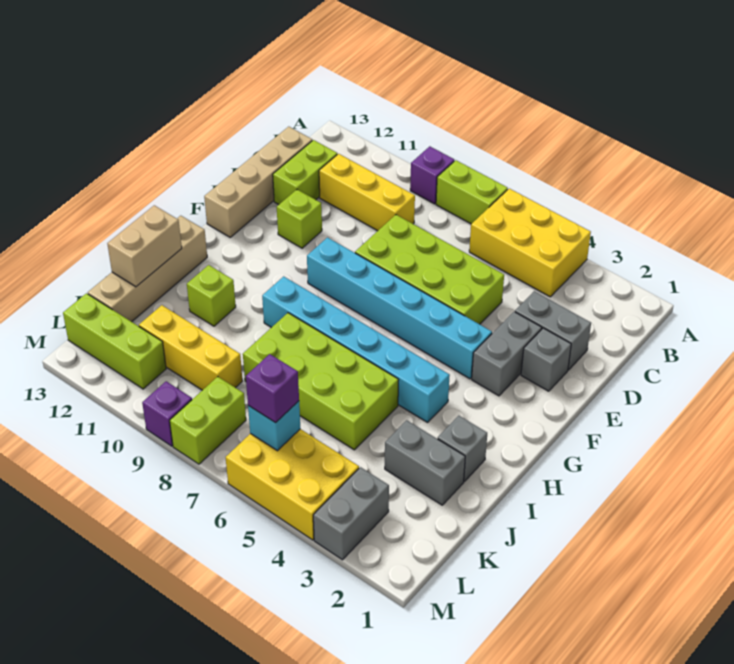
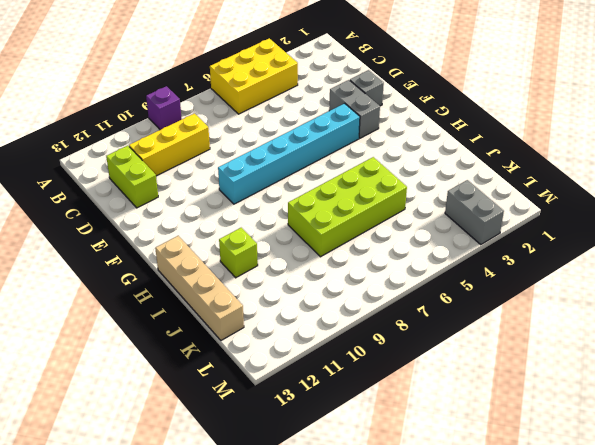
none -> lime brick A7:A8 level 1
none -> tan brick C13:F13 level 1
none -> grey brick D2:D3 level 1

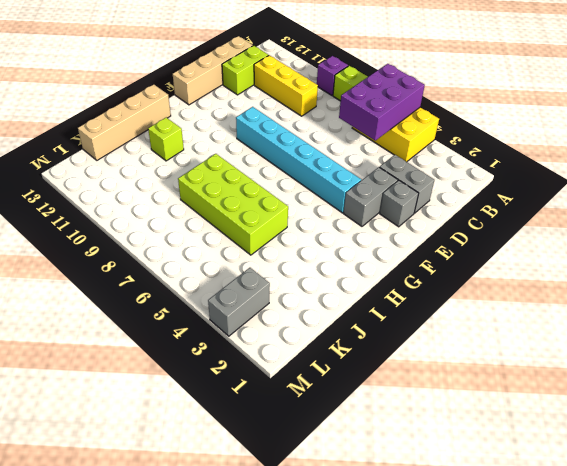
purple brick A5:C6 level 2 -> none
none -> lime brick D5:E8 level 1
none -> lime brick E11 level 1
none -> cyan brick H4:H9 level 1

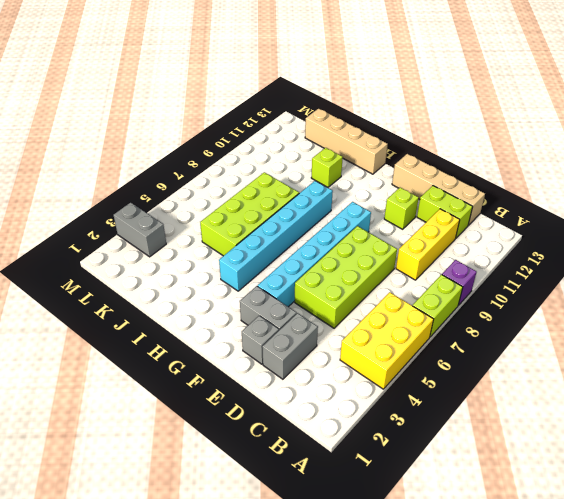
none -> grey brick I2 level 1
none -> grey brick J2:J3 level 1
none -> yellow brick K9:K11 level 1

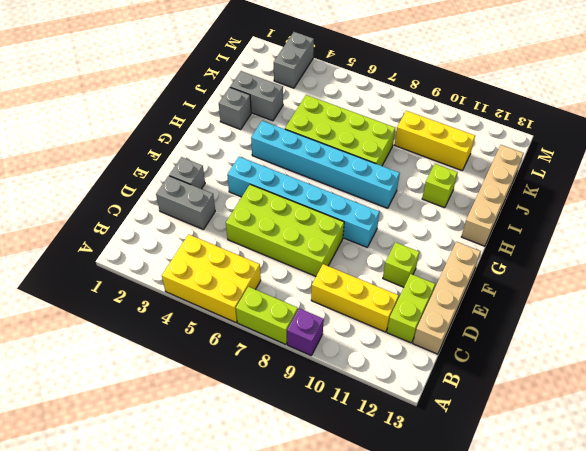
none -> grey brick E3:F3 level 1
none -> yellow brick L4:M6 level 1
none -> lime brick L8:M8 level 1

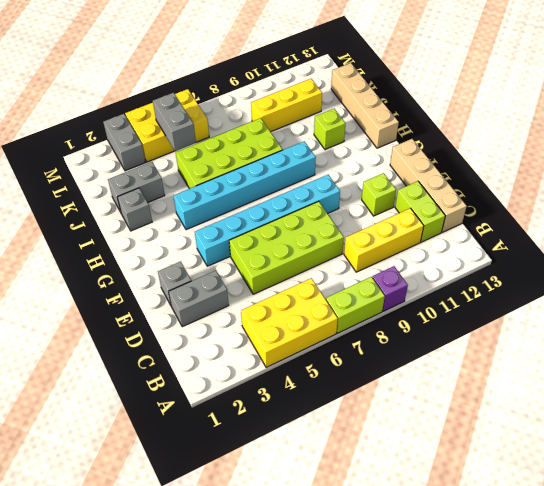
grey brick K5:L5 level 2 -> grey brick E3:F3 level 1
none -> lime brick L8:M8 level 1
none -> lime brick L11:L13 level 1
none -> purple brick M9 level 1

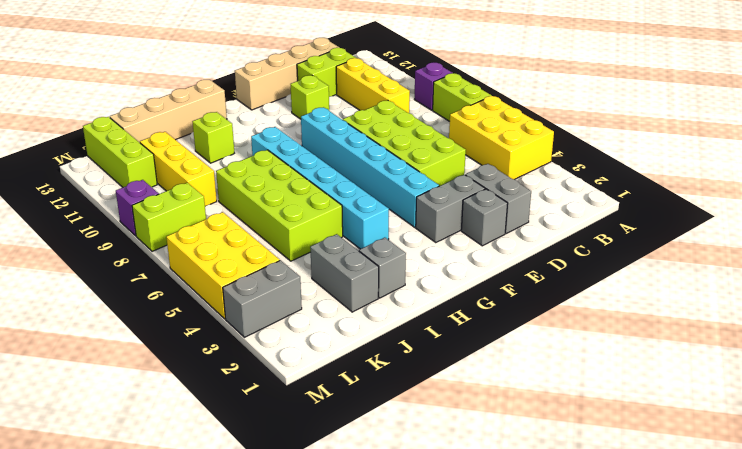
none -> tan brick I13:J13 level 2
none -> cyan brick L6 level 2
none -> purple brick L6 level 3

